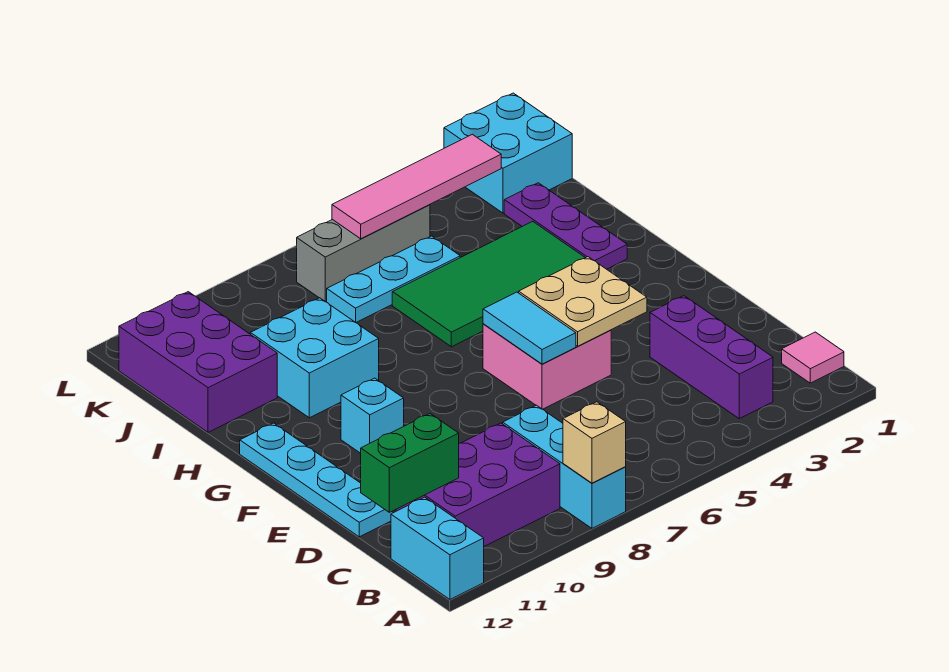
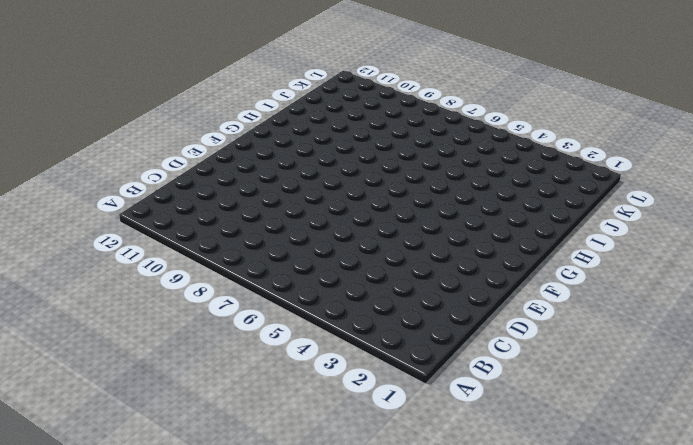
none -> cyan brick A8:C8 level 1
none -> cyan brick A12:B12 level 1
none -> pink tile B1 level 1

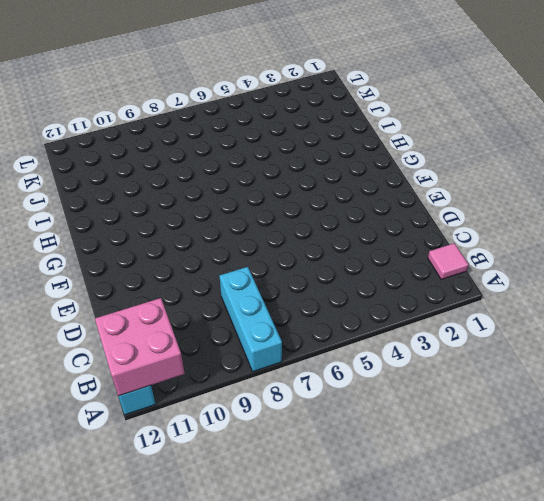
pink brick A11:B12 level 2 -> pink brick E5:F6 level 1
none -> purple brick B3:D3 level 1
none -> purple brick B9:C11 level 1
none -> cyan plate D12:G12 level 1

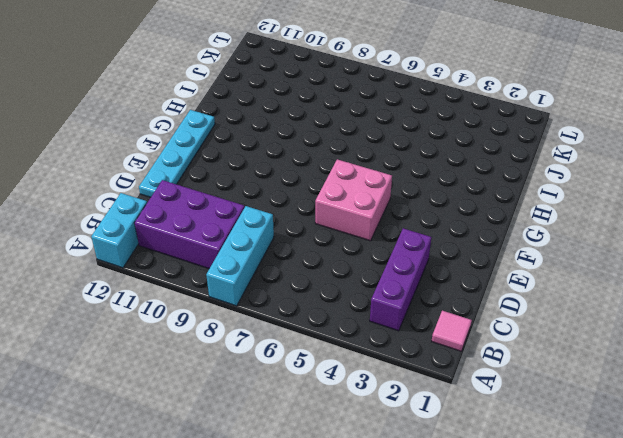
none -> cyan brick F10 level 1
none -> purple plate H2:J2 level 1
none -> green tile H3:I6 level 1

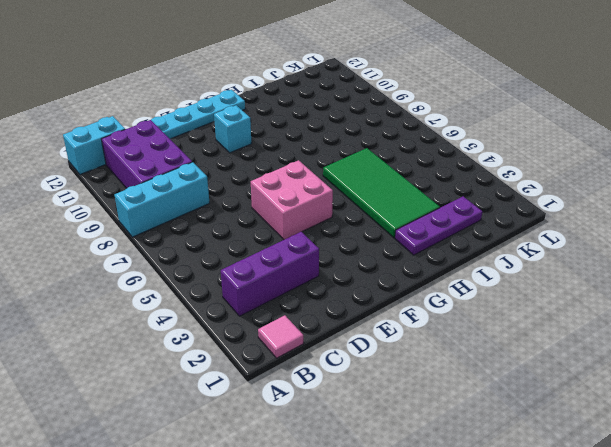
none -> cyan brick H9:I10 level 1
none -> purple brick I11:K12 level 1
none -> cyan plate J5:J7 level 1

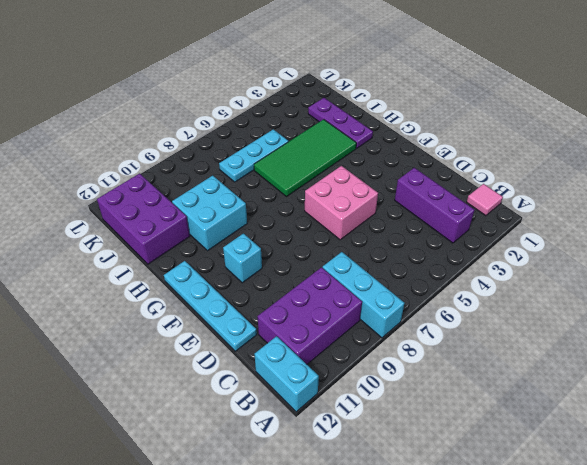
none -> cyan brick K1:L2 level 1
none -> grey brick K5:K7 level 1
none -> tan brick A8 level 2

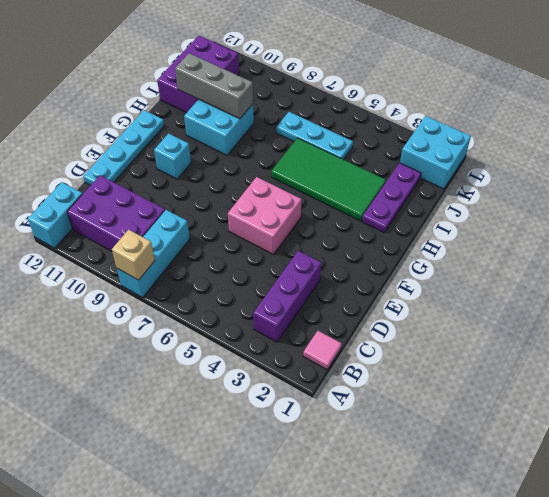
grey brick I9:I11 level 2 -> grey brick K5:K7 level 1
none -> green brick C11:C12 level 2
none -> tan plate E4:F5 level 2
none -> cyan tile E6:F6 level 2

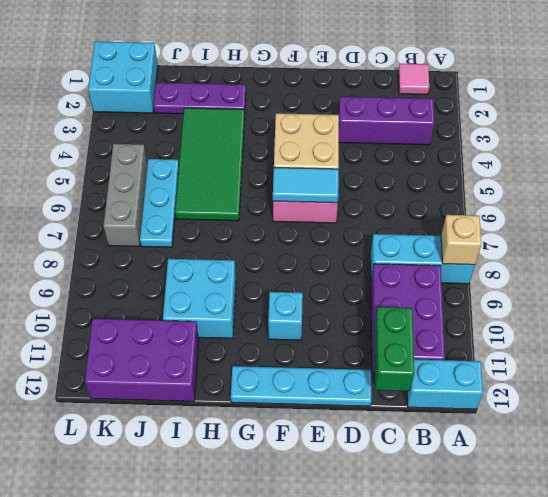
none -> pink tile K3:K6 level 2

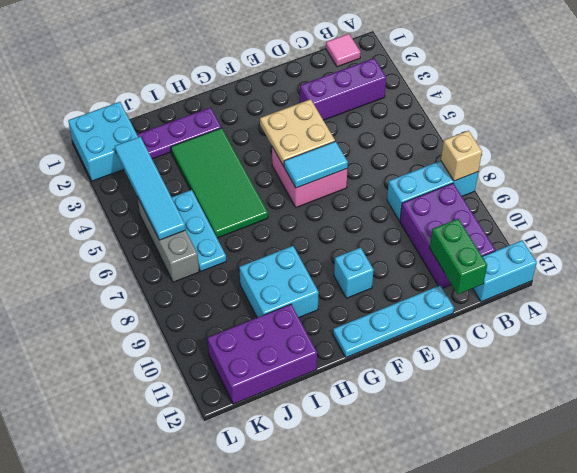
cyan tile K3:K6 level 2 -> pink tile K3:K6 level 2

